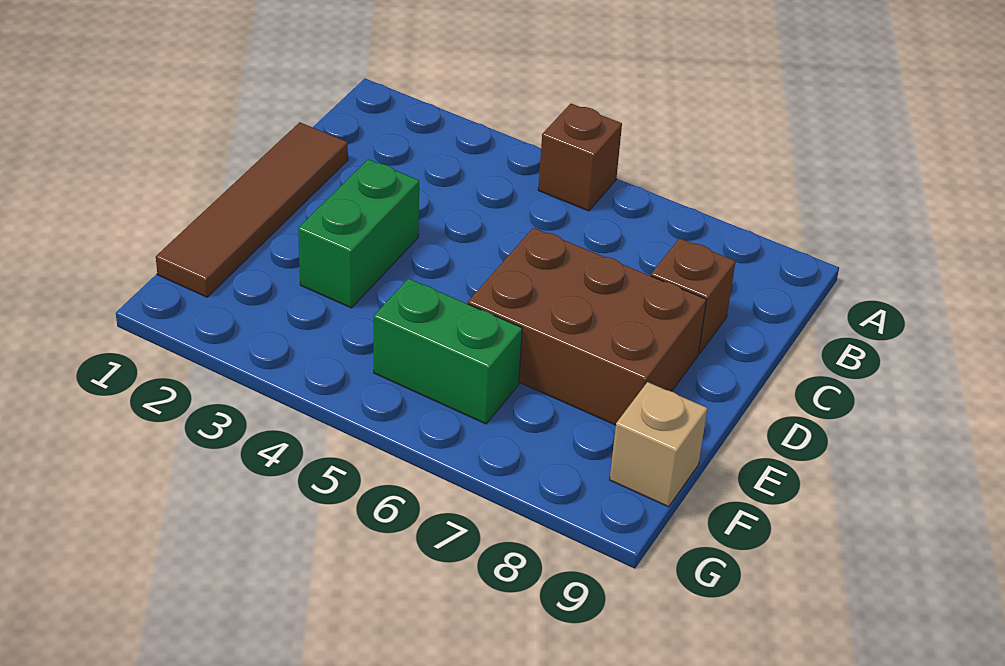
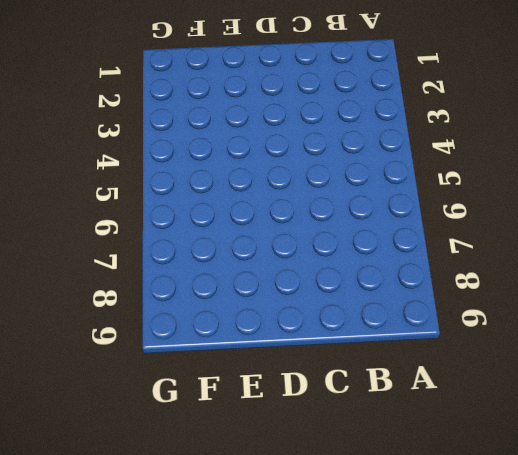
none -> brown brick A5 level 1
none -> brown tile C1:F1 level 1

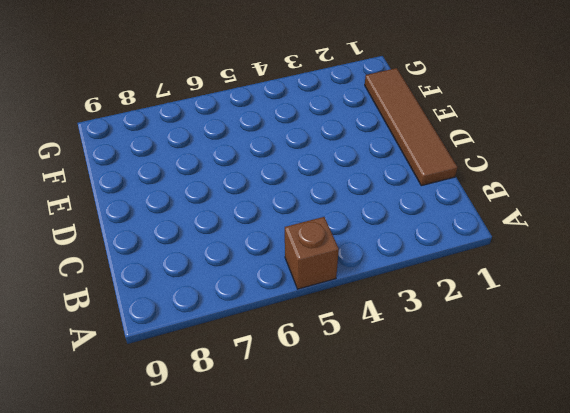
none -> brown brick C8 level 1
none -> green brick D3:E3 level 1

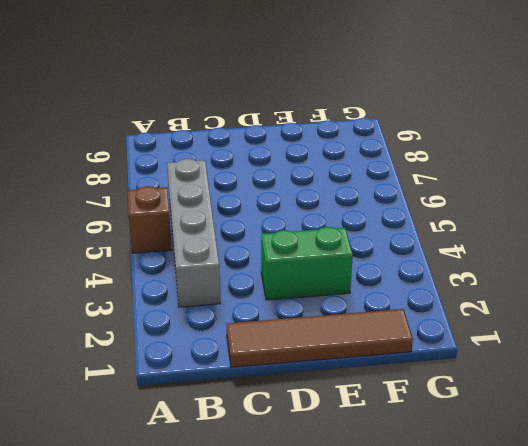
grey brick B3:B6 level 1 -> none
none -> brown brick C8 level 1
none -> brown brick D6:E8 level 1

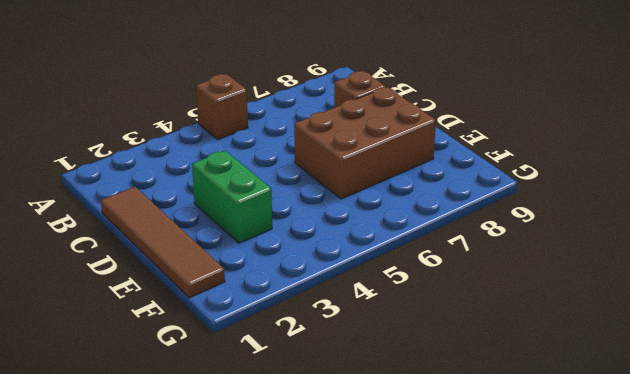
none -> green brick F5:F6 level 1
none -> tan brick F9 level 1

